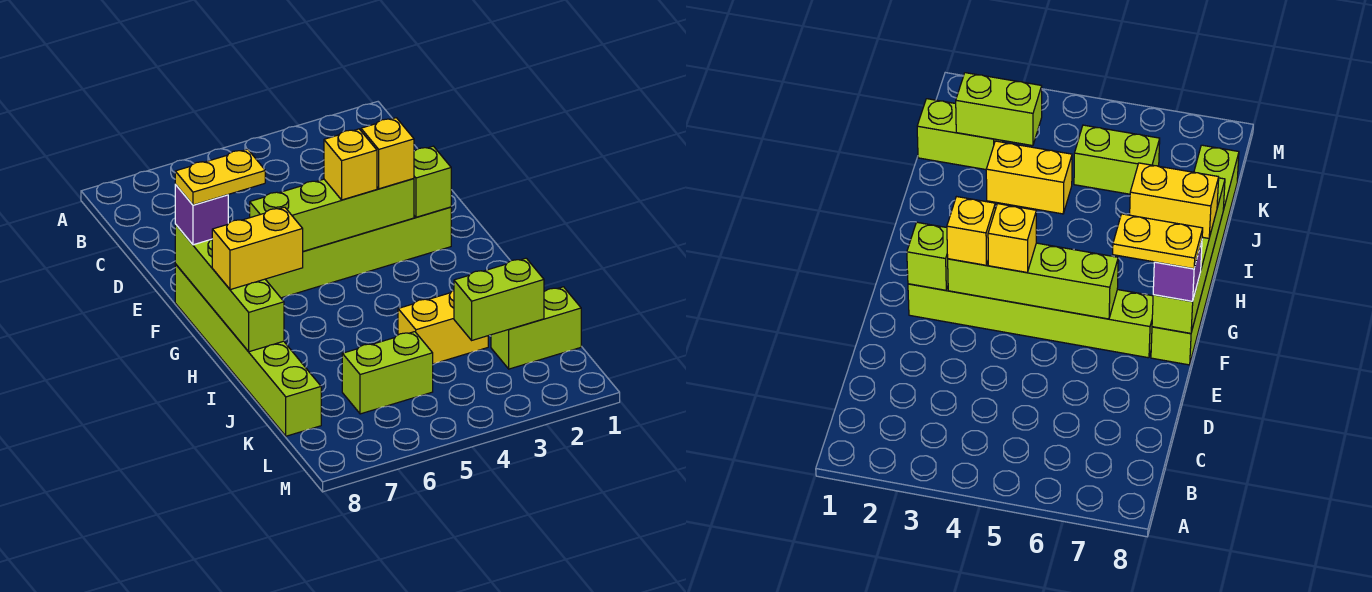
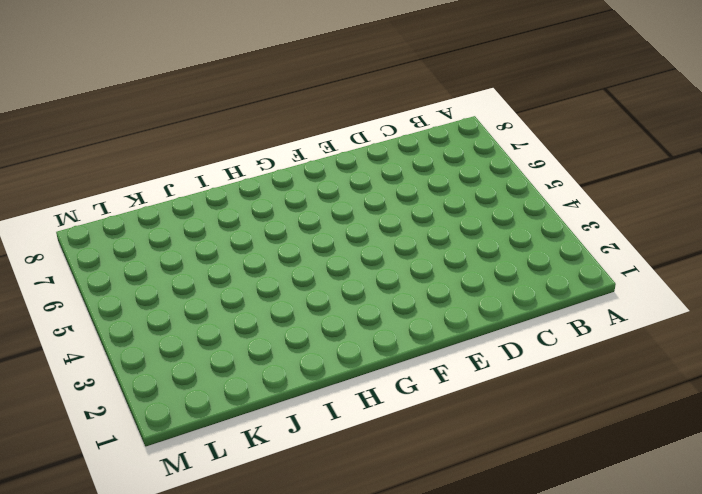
none -> lime brick F2:F7 level 1
none -> lime brick F8:K8 level 1
none -> yellow brick J3:J4 level 1

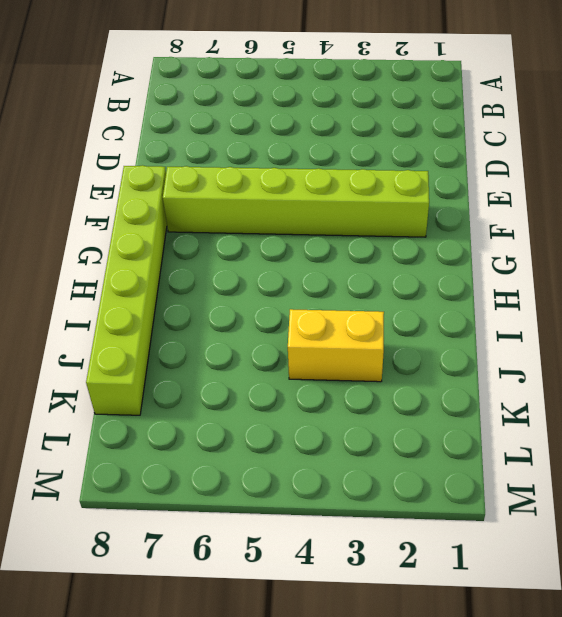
none -> lime brick K1:K2 level 1
none -> lime brick K5:K6 level 1
none -> lime brick F2 level 2

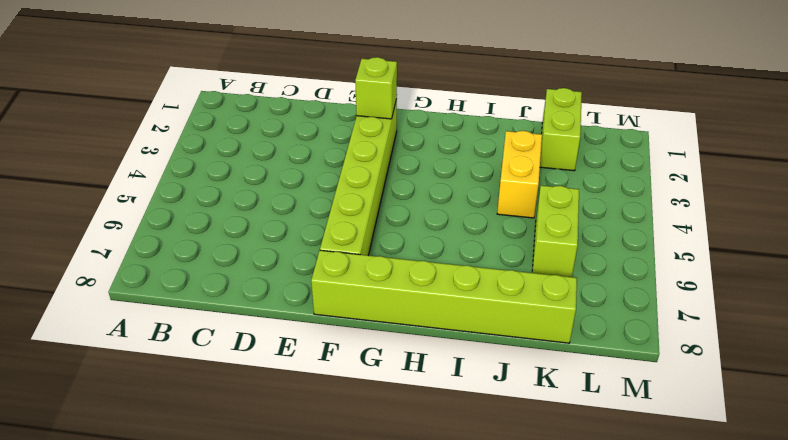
none -> lime brick F3:F6 level 2
none -> lime brick F8:I8 level 2
none -> lime brick K2:K3 level 2

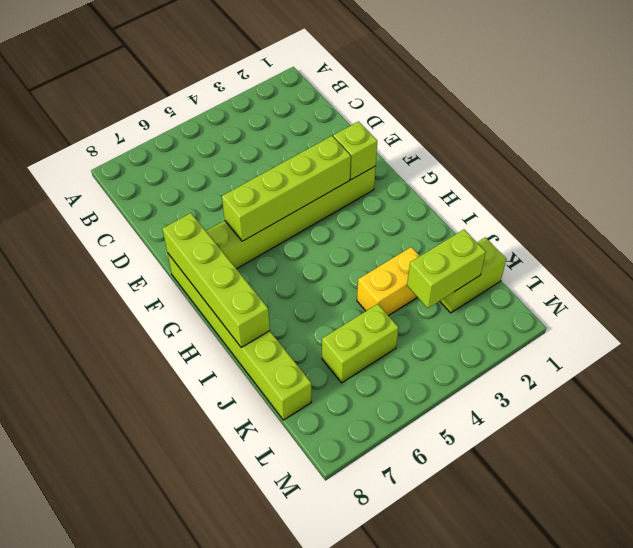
none -> yellow brick F3 level 3
none -> yellow brick F4 level 3
none -> purple brick F8 level 3

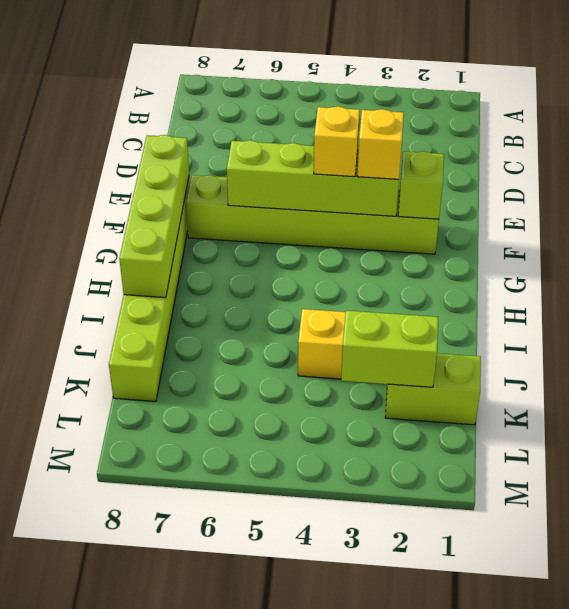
none -> lime brick K5:K6 level 1
none -> purple brick F8 level 3
none -> yellow brick H7:H8 level 3

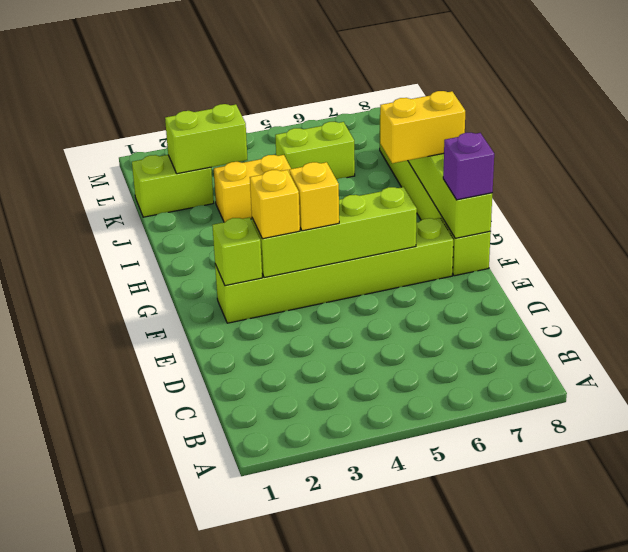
none -> yellow plate F7:F8 level 4

